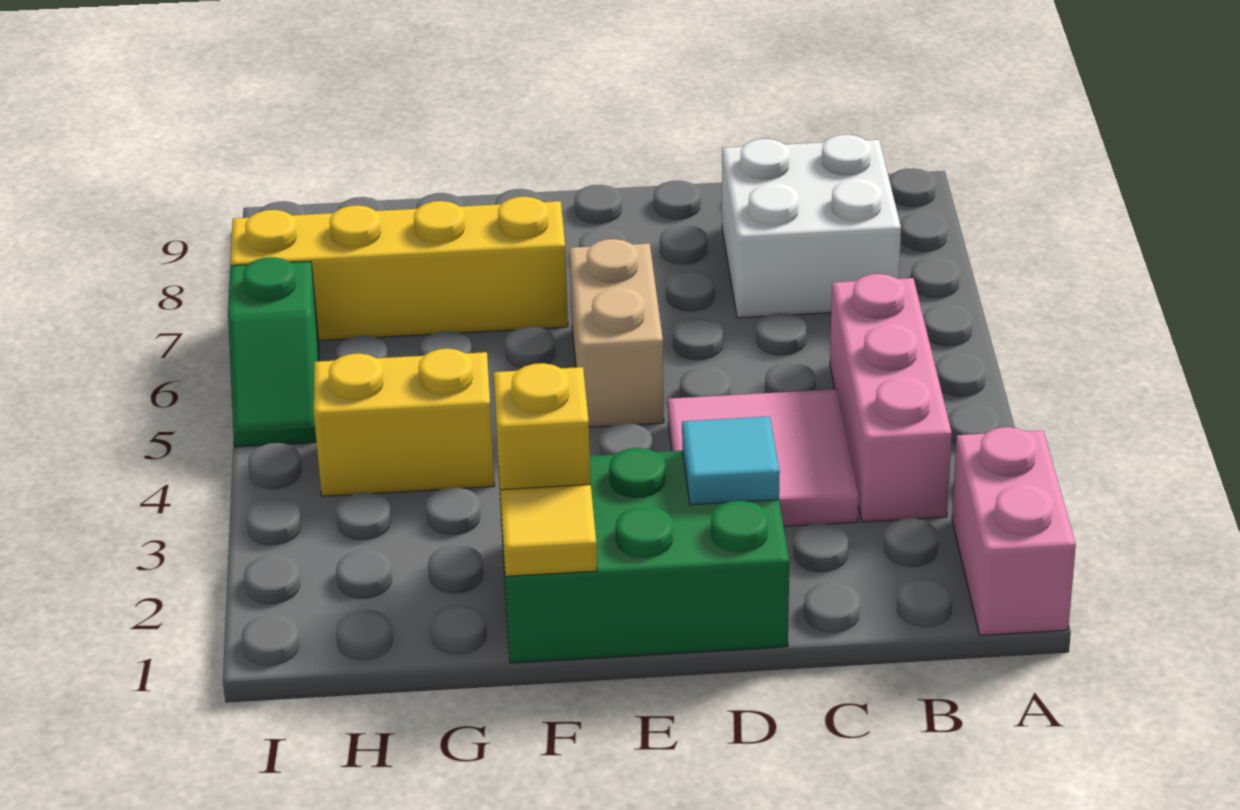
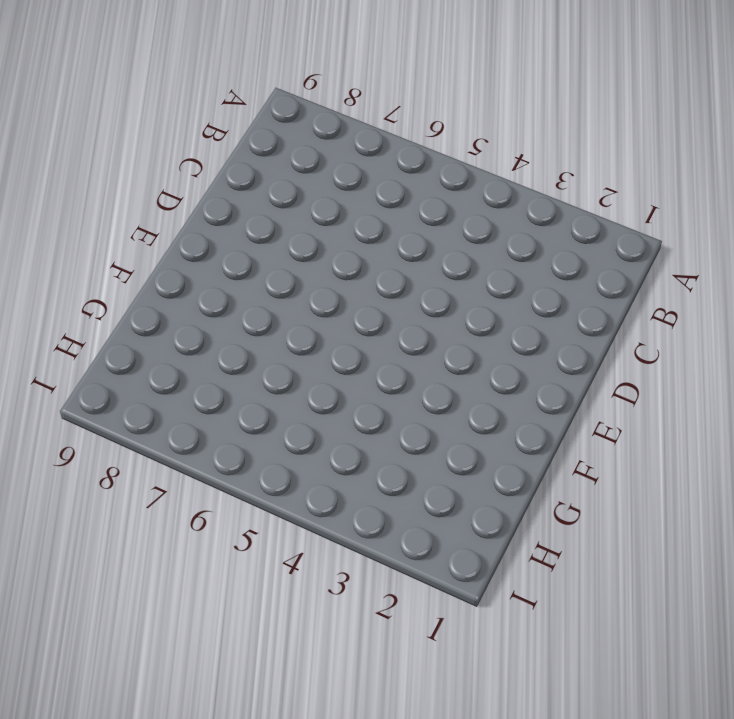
none -> pink brick A1:A2 level 1
none -> pink brick B3:B5 level 1
none -> white brick B7:C8 level 1

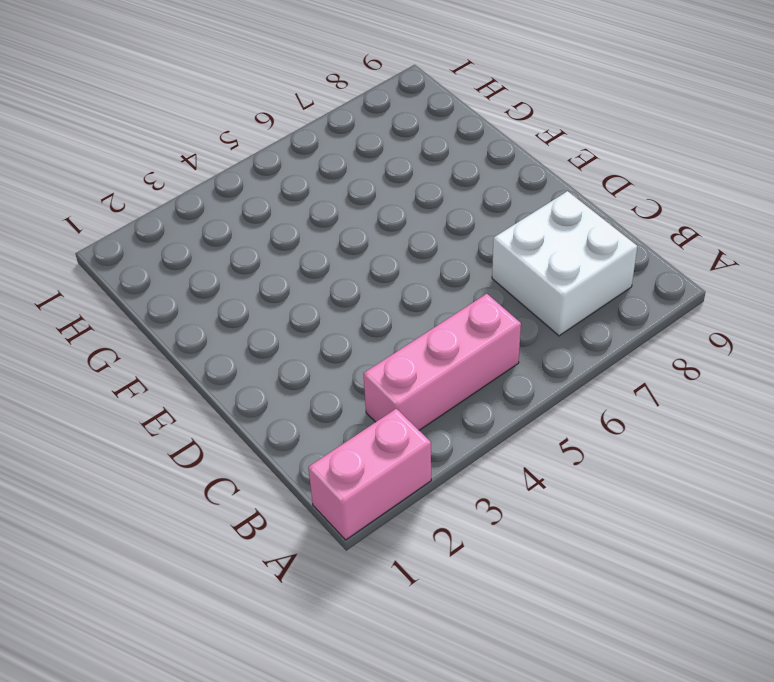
none -> pink tile C3:D4 level 1
none -> green brick D1:F2 level 1
none -> tan brick E5:E6 level 1

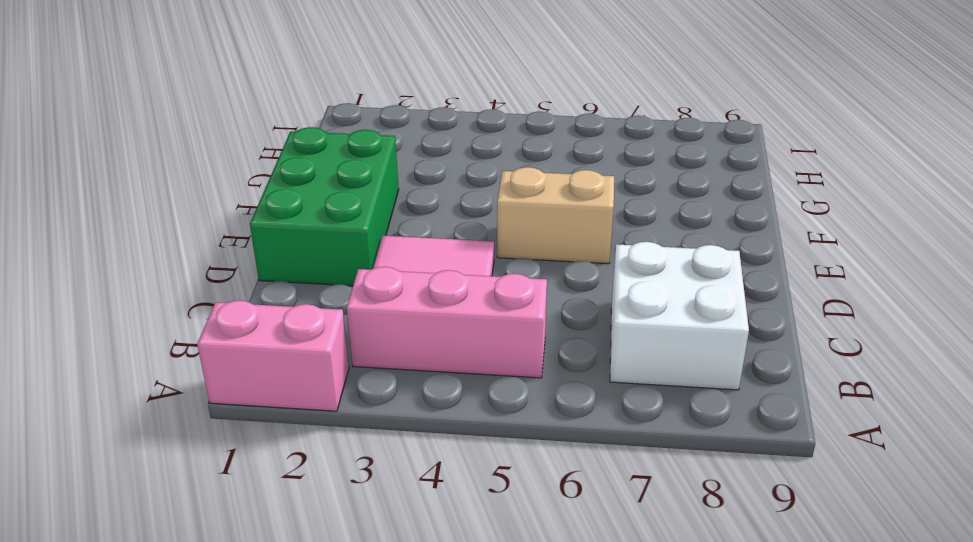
none -> yellow brick F7:I7 level 1
none -> yellow brick G4:H4 level 1
none -> green slope I5:I6 level 1 top 6

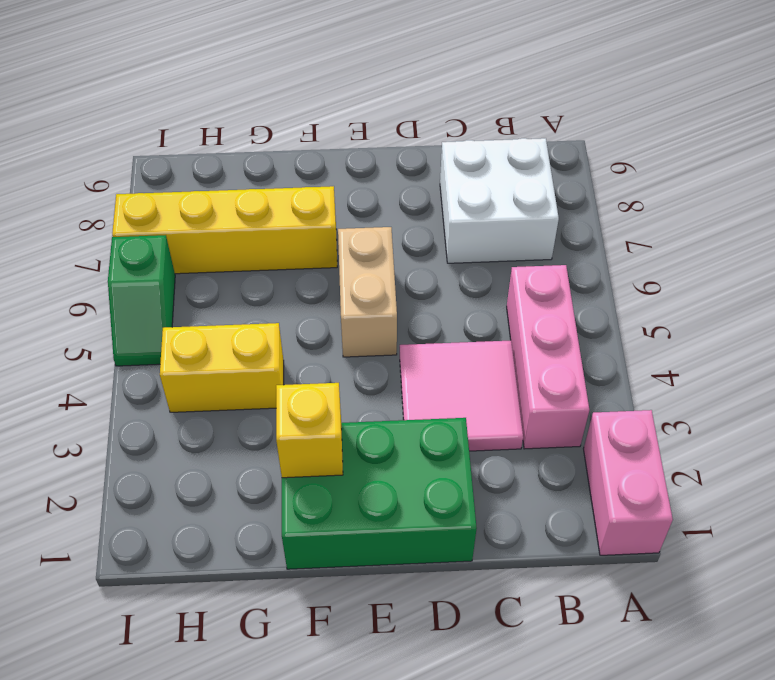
none -> cyan tile D2 level 2
none -> yellow tile F1 level 2

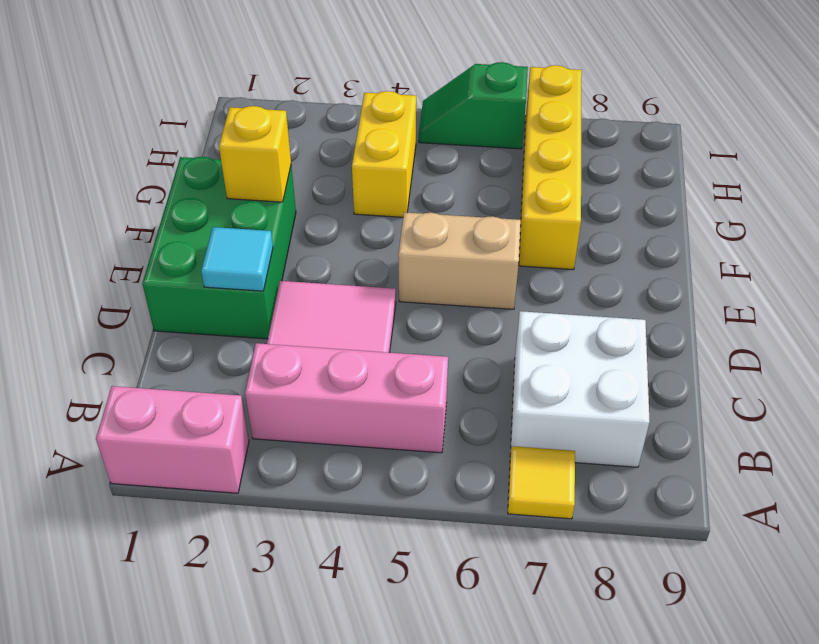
yellow tile A7 level 1 -> yellow tile F1 level 2

